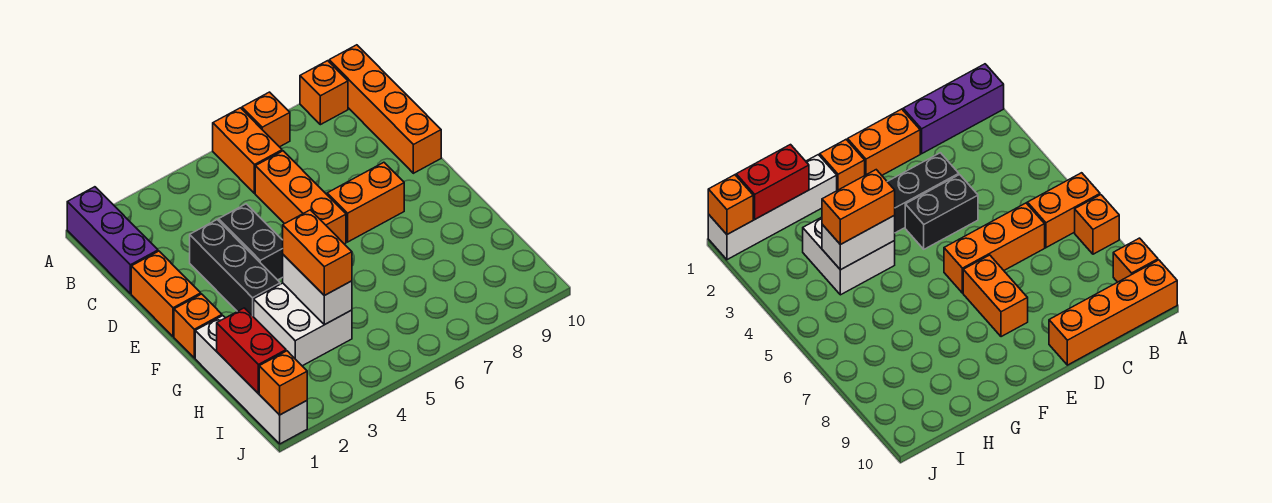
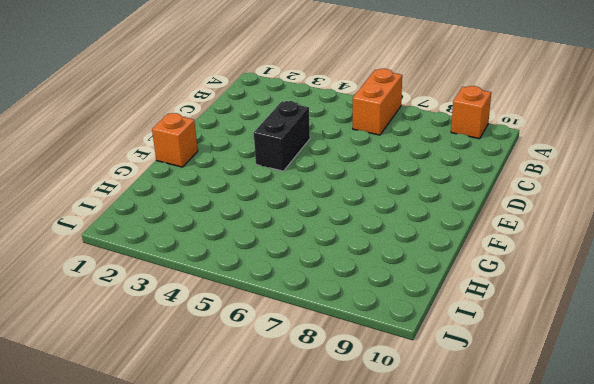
none -> purple brick A1:C1 level 1
none -> orange brick A7 level 1
none -> orange brick A10:D10 level 1

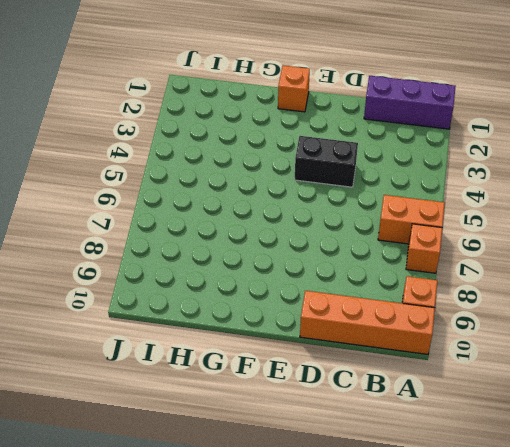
none -> orange brick C6:E6 level 1
none -> orange brick D1:E1 level 1
none -> black brick D3:F3 level 1

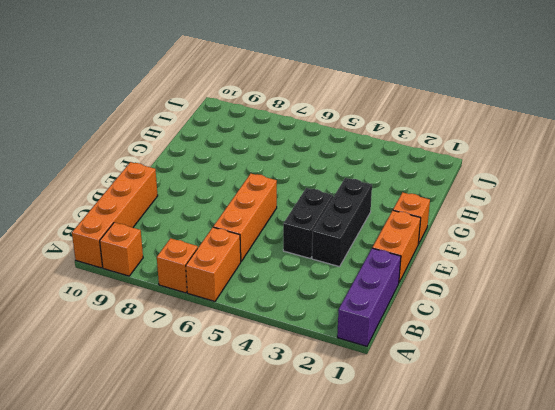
none -> orange brick E7:E8 level 1
none -> white brick G1:J1 level 1
none -> white brick G3:H4 level 1

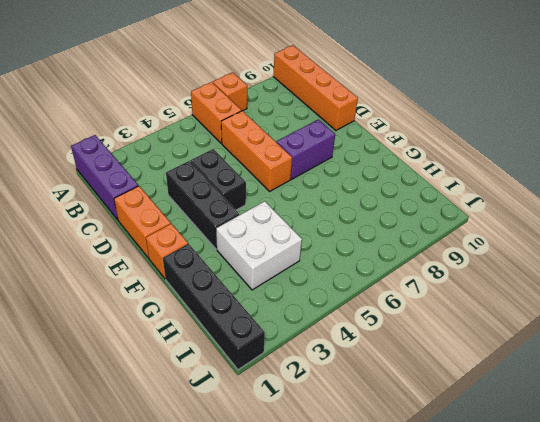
purple brick E7:E8 level 1 -> orange brick E7:E8 level 1
black brick G1:J1 level 1 -> white brick G1:J1 level 1
none -> orange brick A9 level 1
none -> white brick G4:H4 level 2
none -> red brick H1:I1 level 2

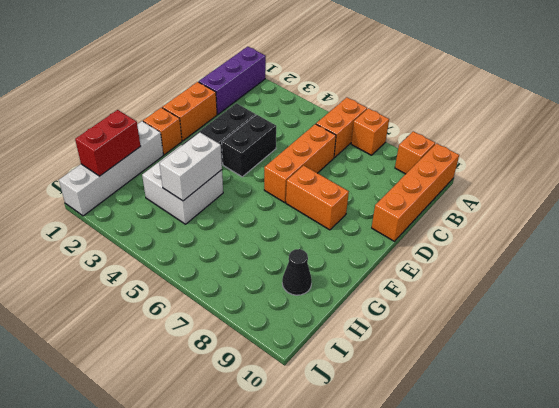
black cone H9 level 1 -> none
none -> orange brick J1 level 2
none -> orange brick G4:H4 level 3

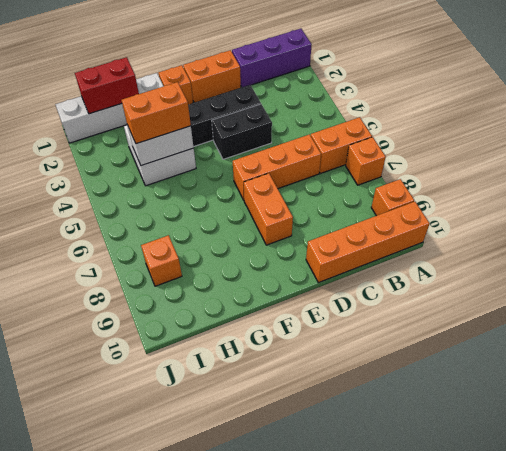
orange brick I8 level 1 -> orange brick J1 level 2

